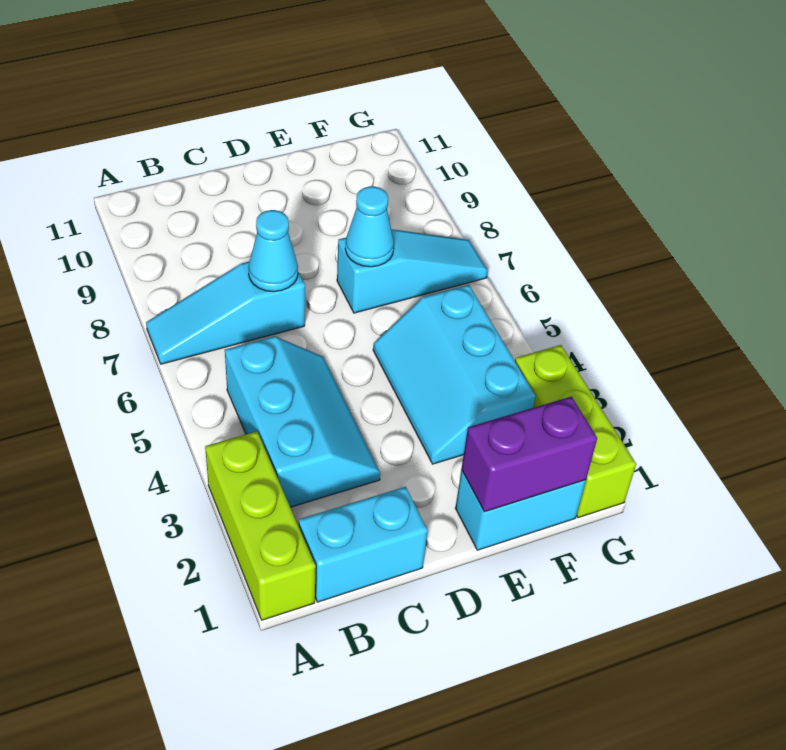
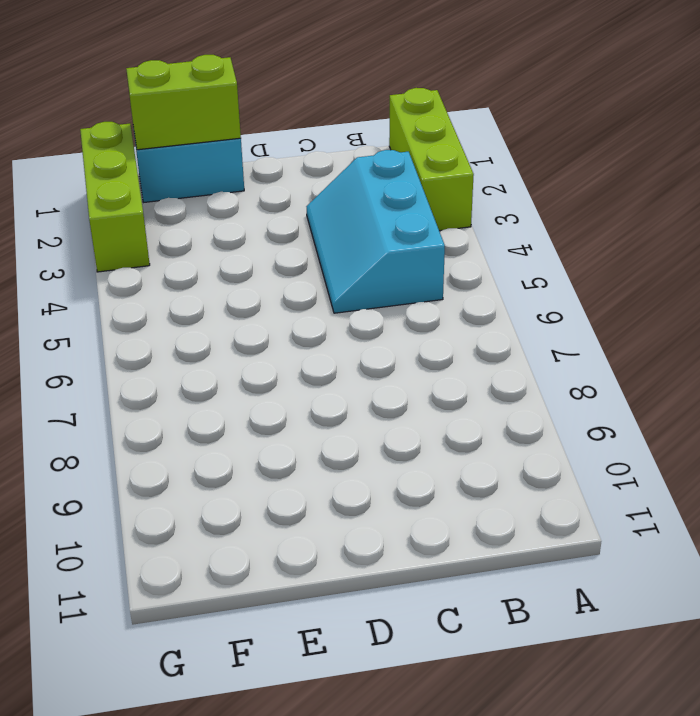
lime brick E1:F1 level 2 -> purple brick E1:F1 level 2
none -> cyan slope A7:C7 level 1 top C
none -> cyan brick B1:C1 level 1

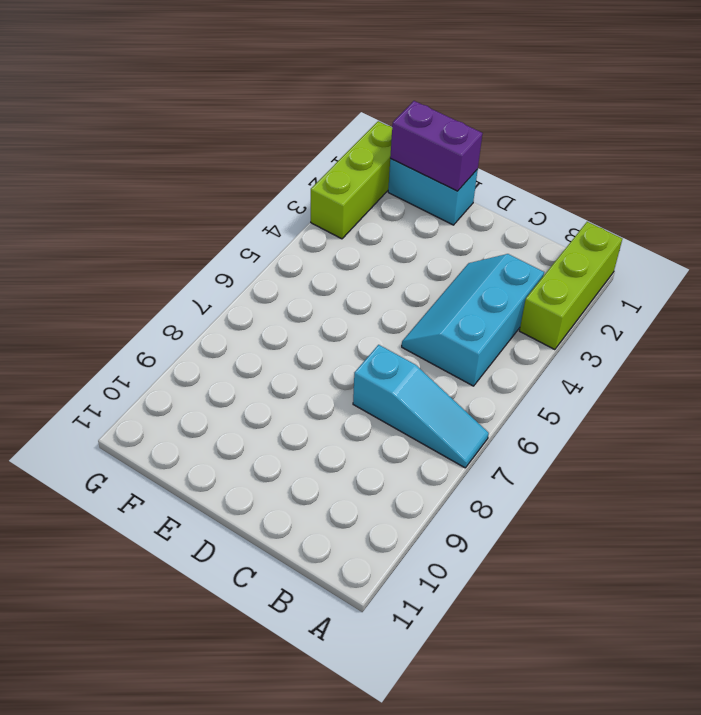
none -> cyan brick B1:C1 level 1
none -> cyan slope E3:F5 level 1 top F

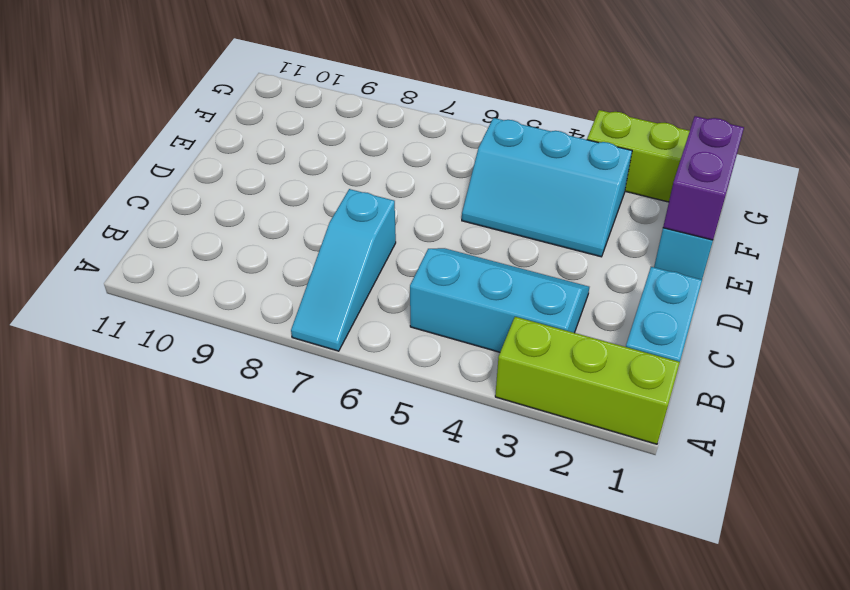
none -> cyan slope E7:G7 level 1 top E
none -> cyan cone C7 level 2

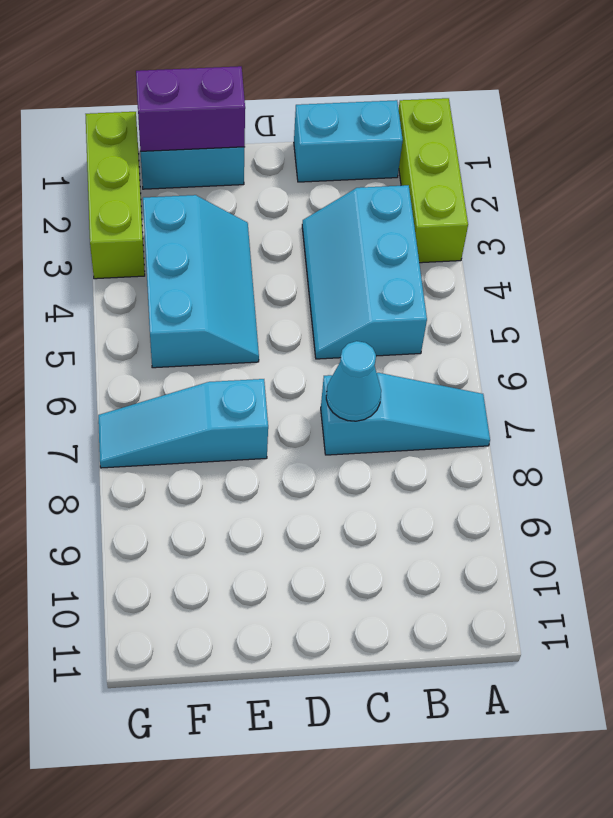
none -> cyan cone E7 level 2

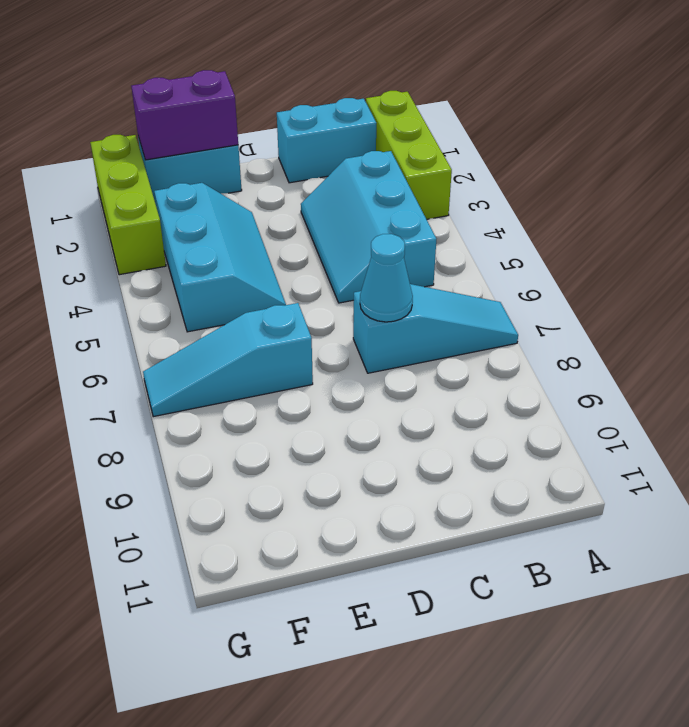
none -> cyan cone E7 level 2

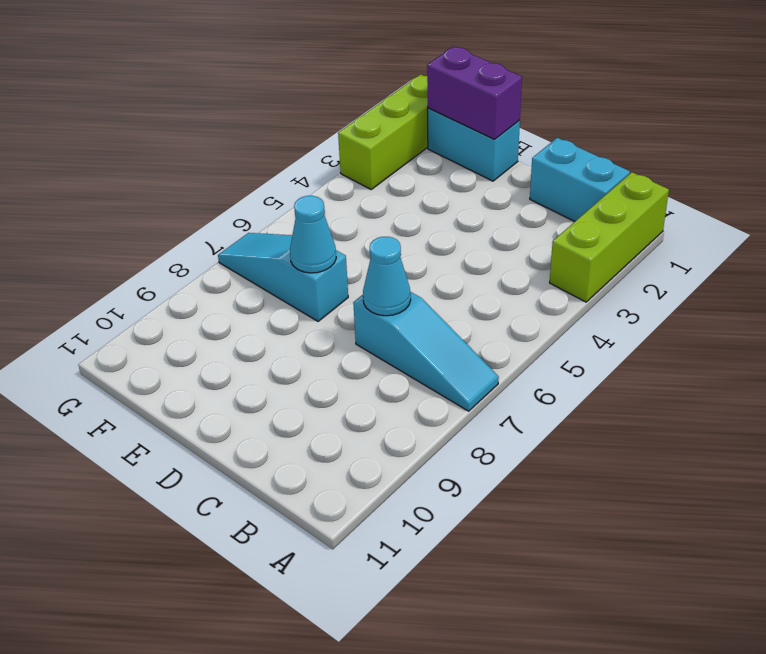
none -> cyan slope B3:C5 level 1 top B
none -> cyan slope E3:F5 level 1 top F

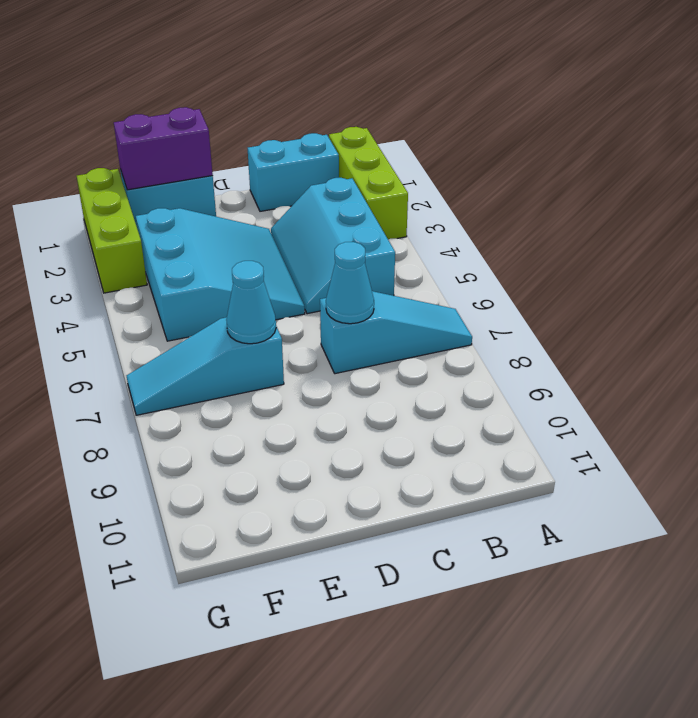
cyan slope D3:F5 level 1 top F -> cyan slope E3:F5 level 1 top F

